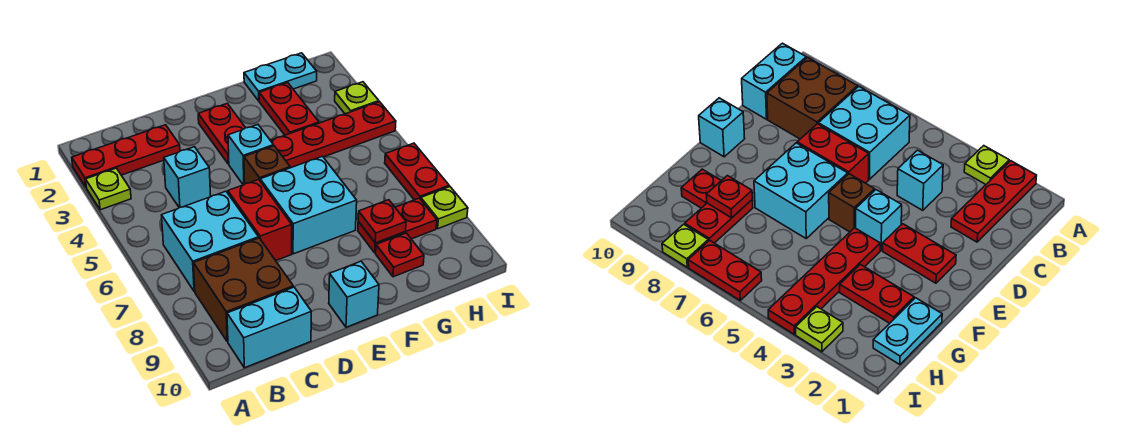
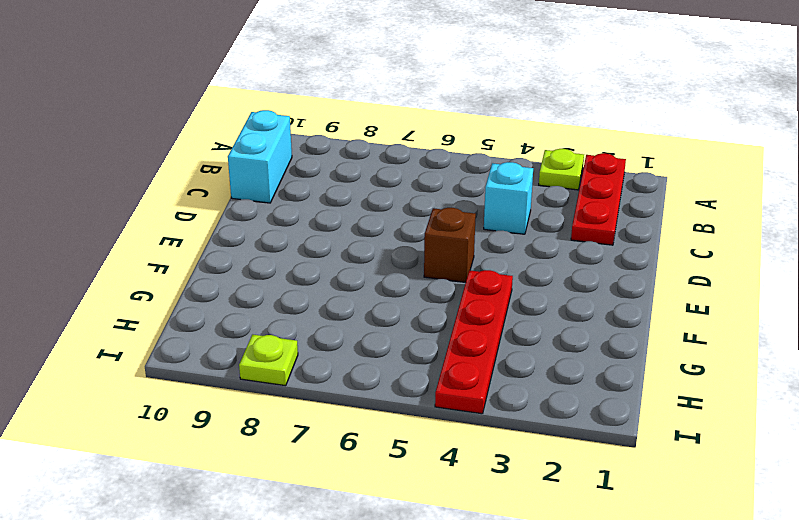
none -> cyan brick B6:C7 level 1
none -> brown brick B8:C9 level 1
none -> red brick D6:D7 level 1

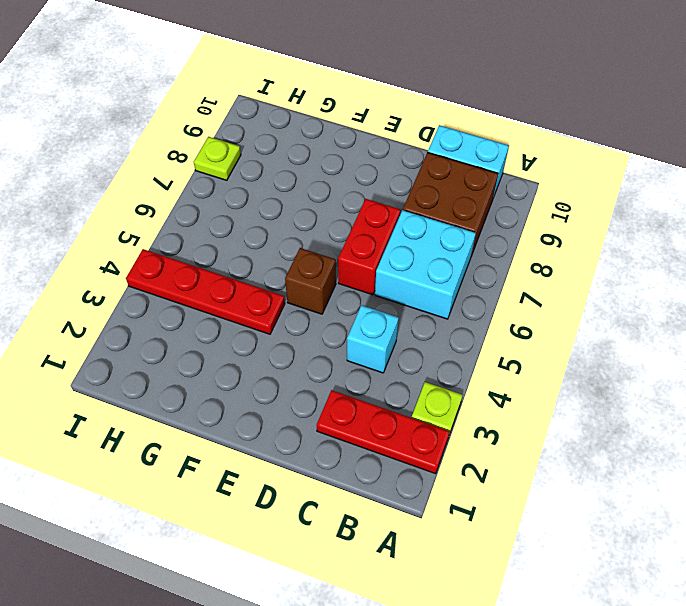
none -> red plate E2:E3 level 1
none -> cyan brick E4 level 1
none -> cyan brick E6:F7 level 1

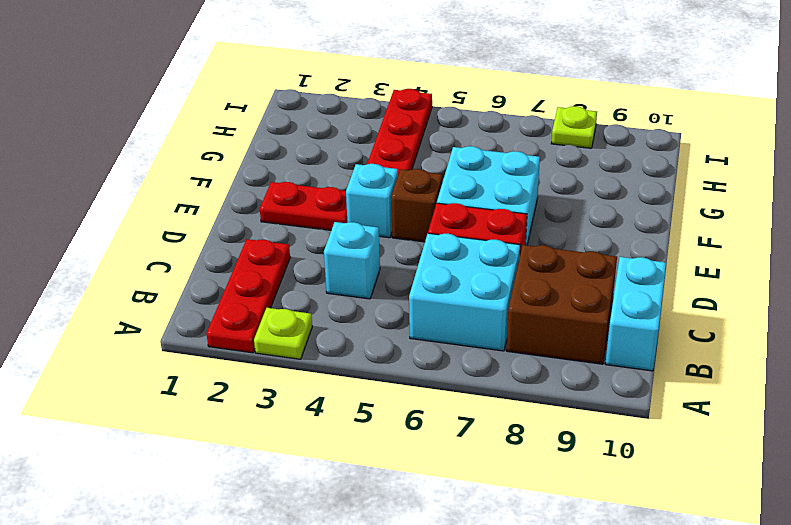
none -> cyan brick E10 level 1
none -> cyan plate G1:H1 level 1
none -> red plate G2:G3 level 1

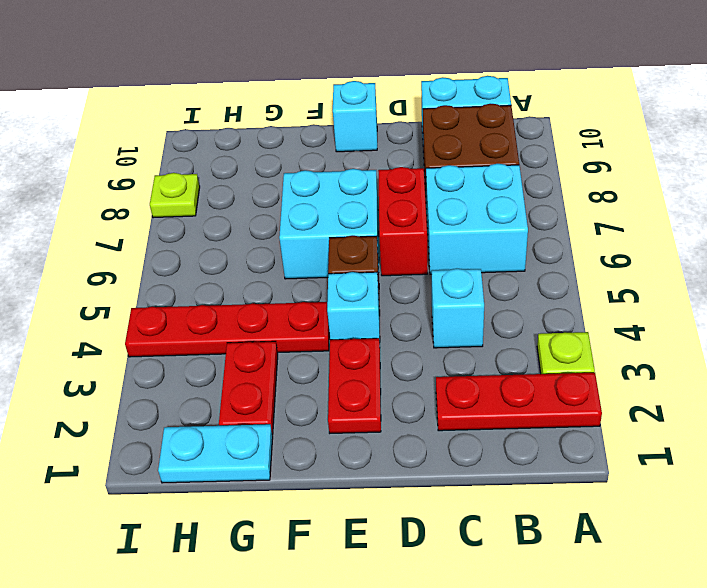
none -> red plate G8:H8 level 1
none -> red plate G9 level 1
none -> lime plate I3 level 1

